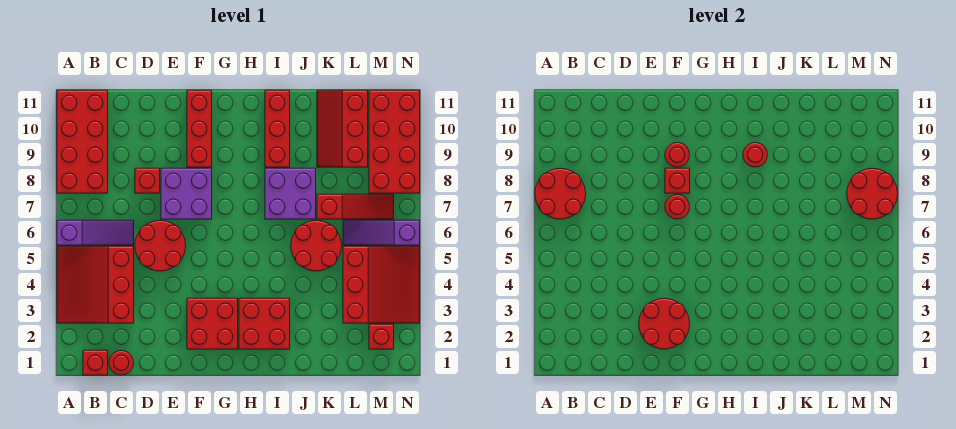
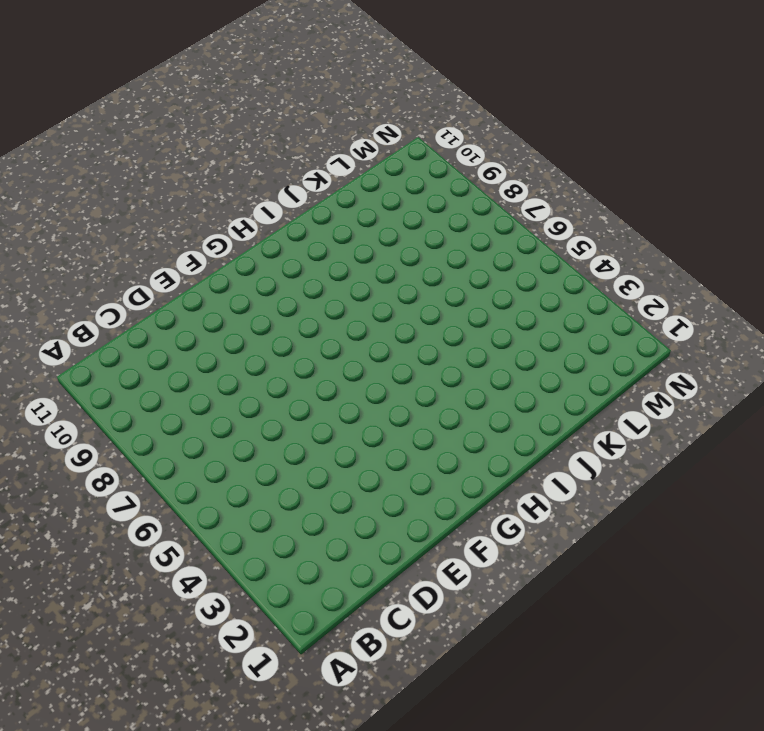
none -> red slope A3:C5 level 1 top C
none -> purple slope A6:C6 level 1 top A
none -> red brick A8:B11 level 1

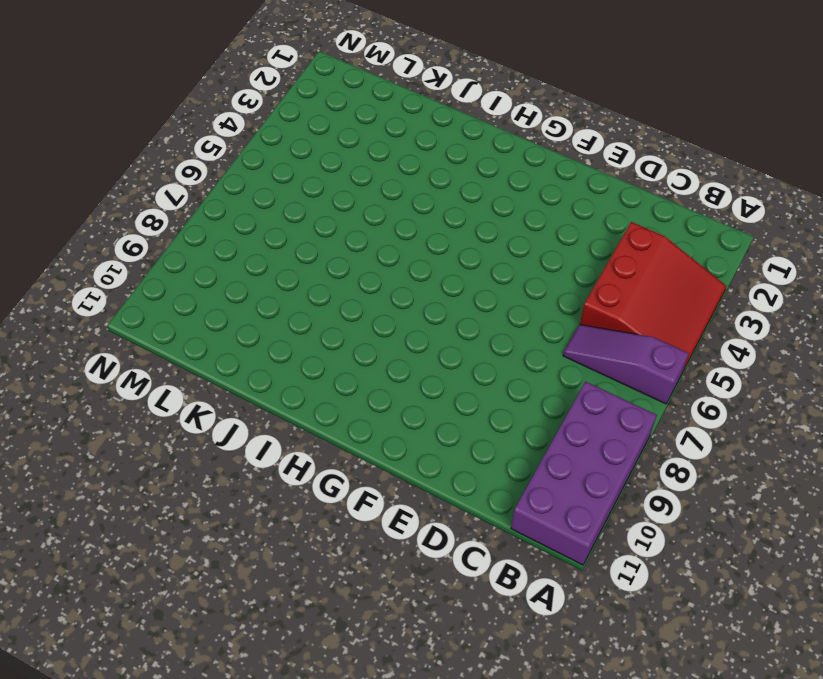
purple brick A8:B11 level 1 -> red brick A8:B11 level 1
none -> red brick B1 level 1
none -> red round brick C1 level 1
none -> red round brick D5:E6 level 1

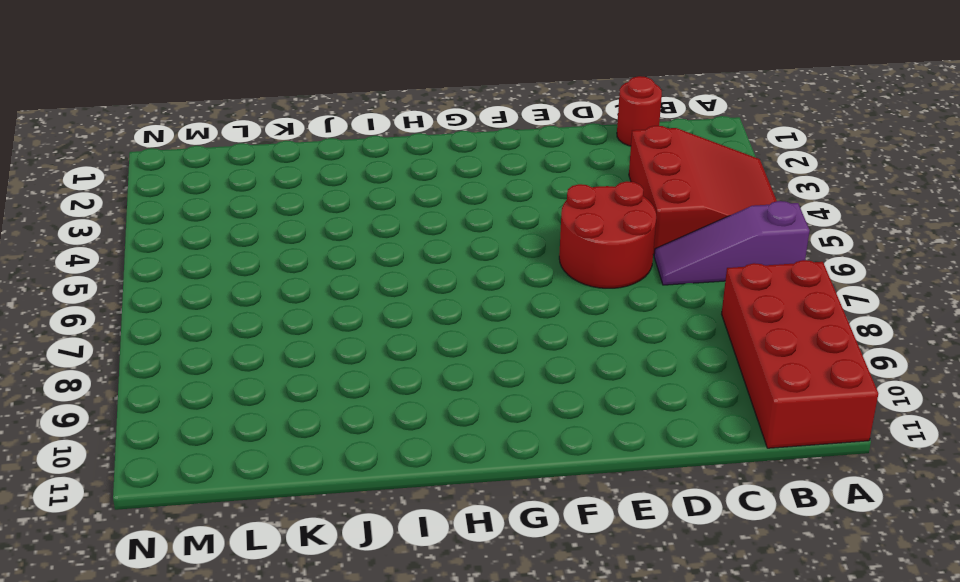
none -> red brick B1 level 1
none -> red brick D8 level 1
none -> purple brick E7:F8 level 1

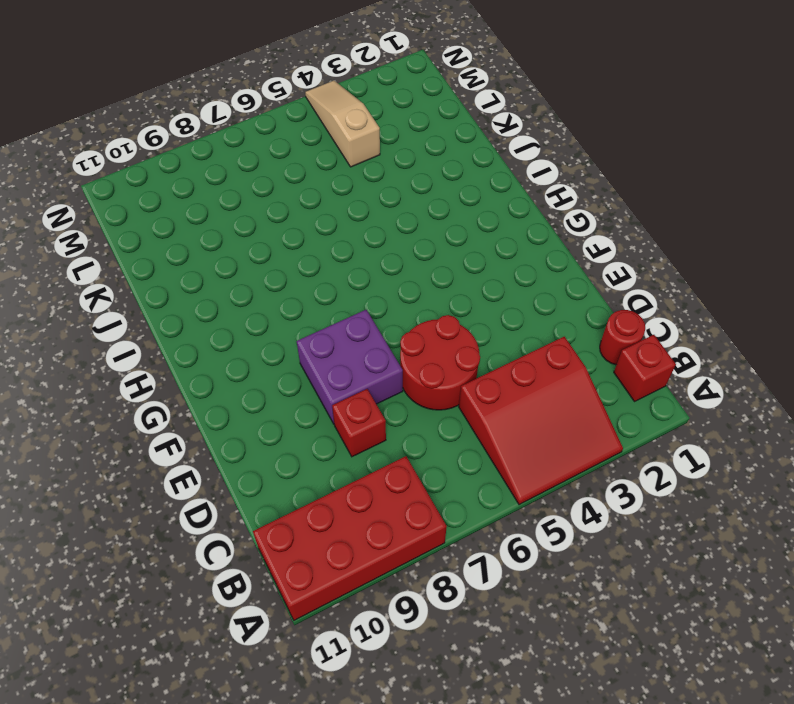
tan slope L4:N4 level 1 top L -> red slope L3:N5 level 1 top L
none -> purple slope A6:C6 level 1 top A
none -> red brick F2:G3 level 1
none -> red brick F9:F11 level 1

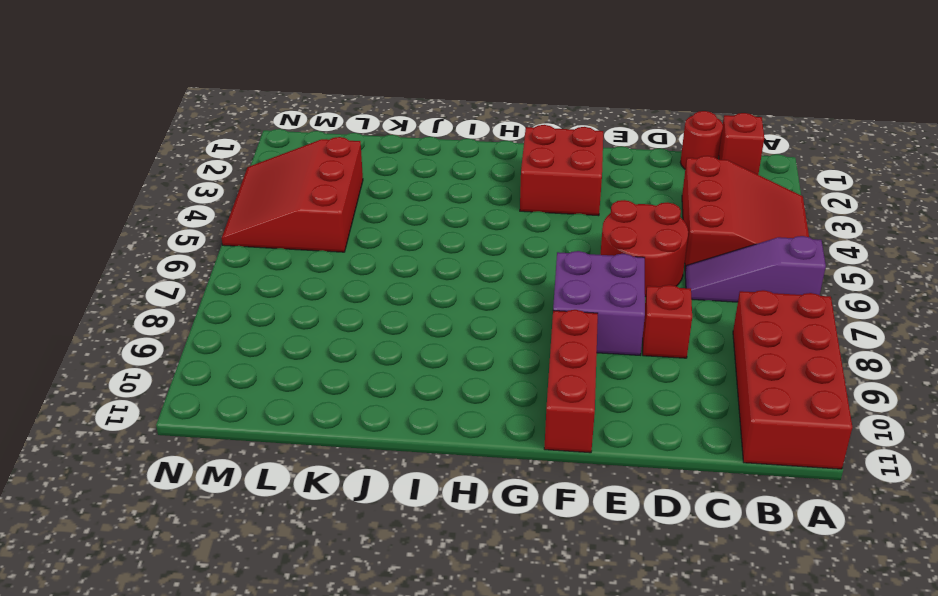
none -> red brick H2:I3 level 1
none -> purple brick I7:J8 level 1
none -> red brick I9:I11 level 1

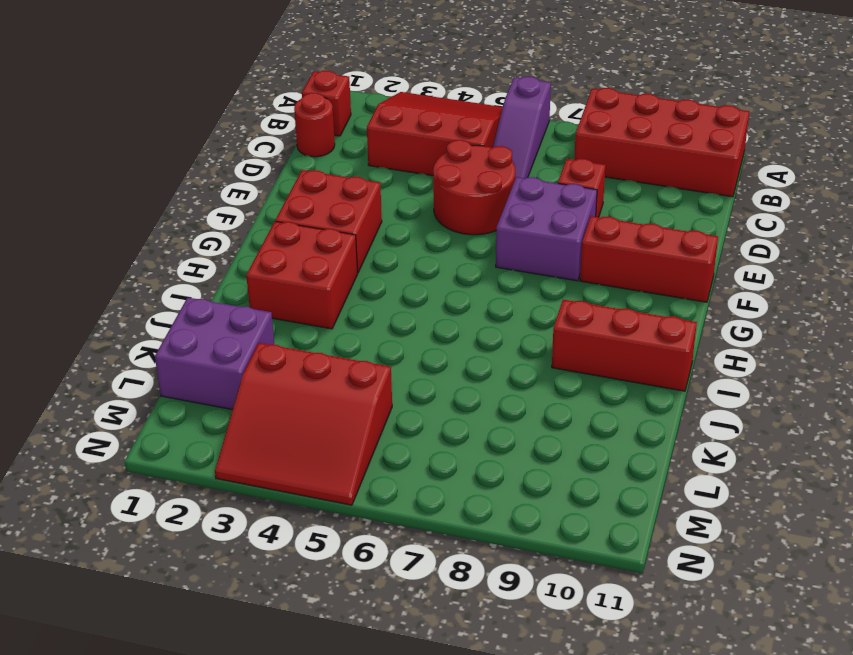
purple brick K1:L2 level 1 -> purple brick I7:J8 level 1
none -> red round brick J5:K6 level 1
none -> red slope K7:M7 level 1 top K
none -> red slope K9:L11 level 1 top L

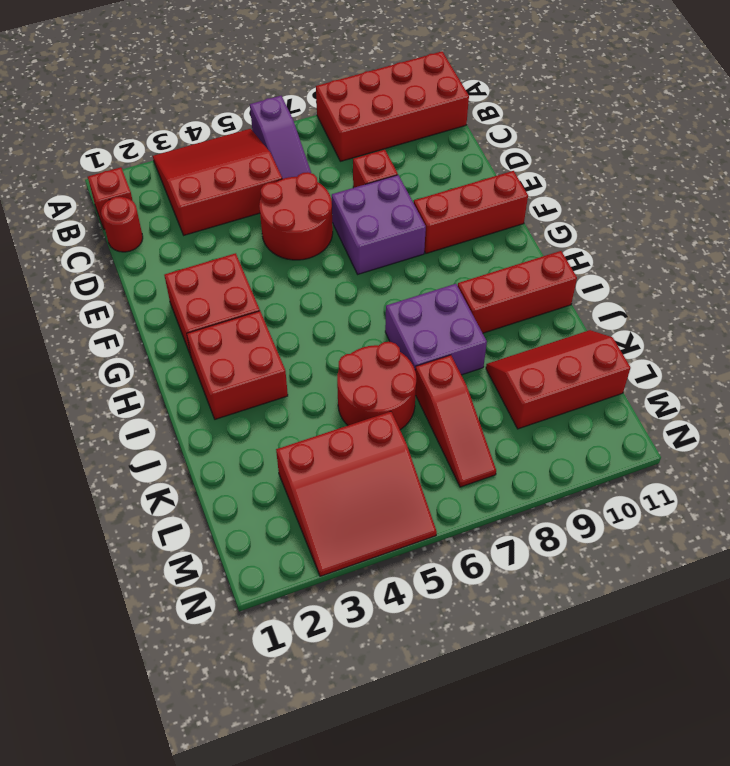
none -> purple slope L6:N6 level 1 top N
none -> red brick M2 level 1
none -> red brick M8:N11 level 1

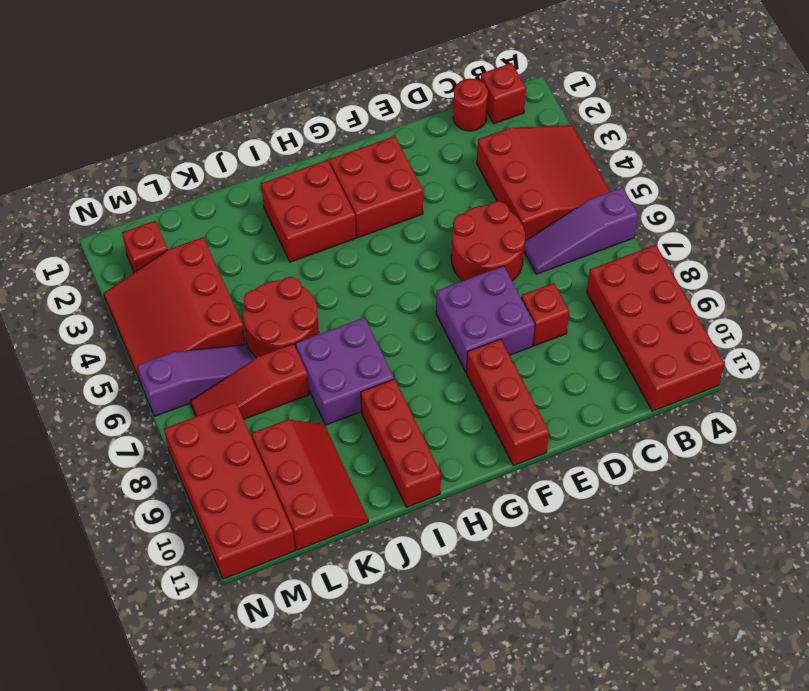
none -> red round brick A7:B8 level 2
none -> red round brick E2:F3 level 2
none -> red round brick F7 level 2

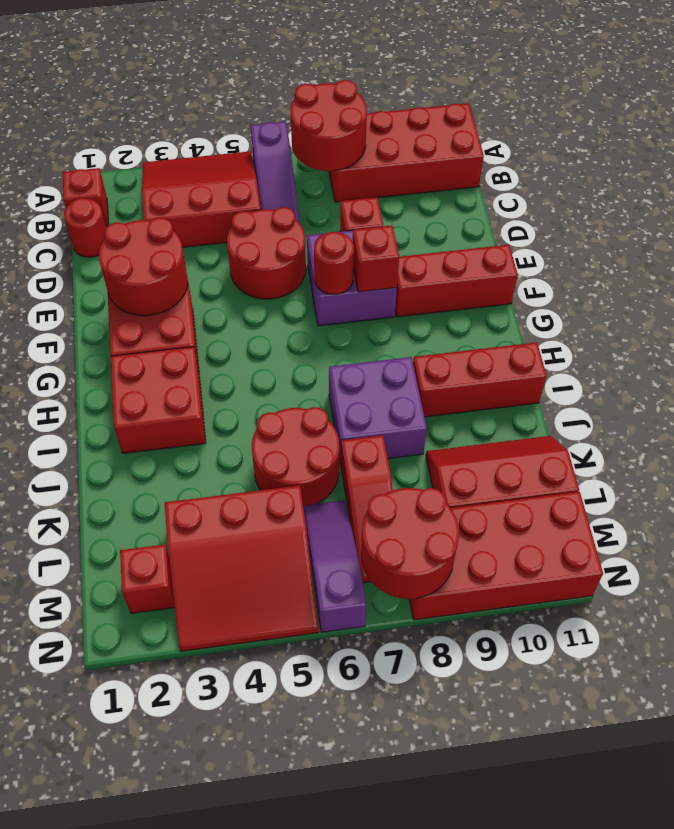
none -> red round brick F9 level 2
none -> red round brick I9 level 2

